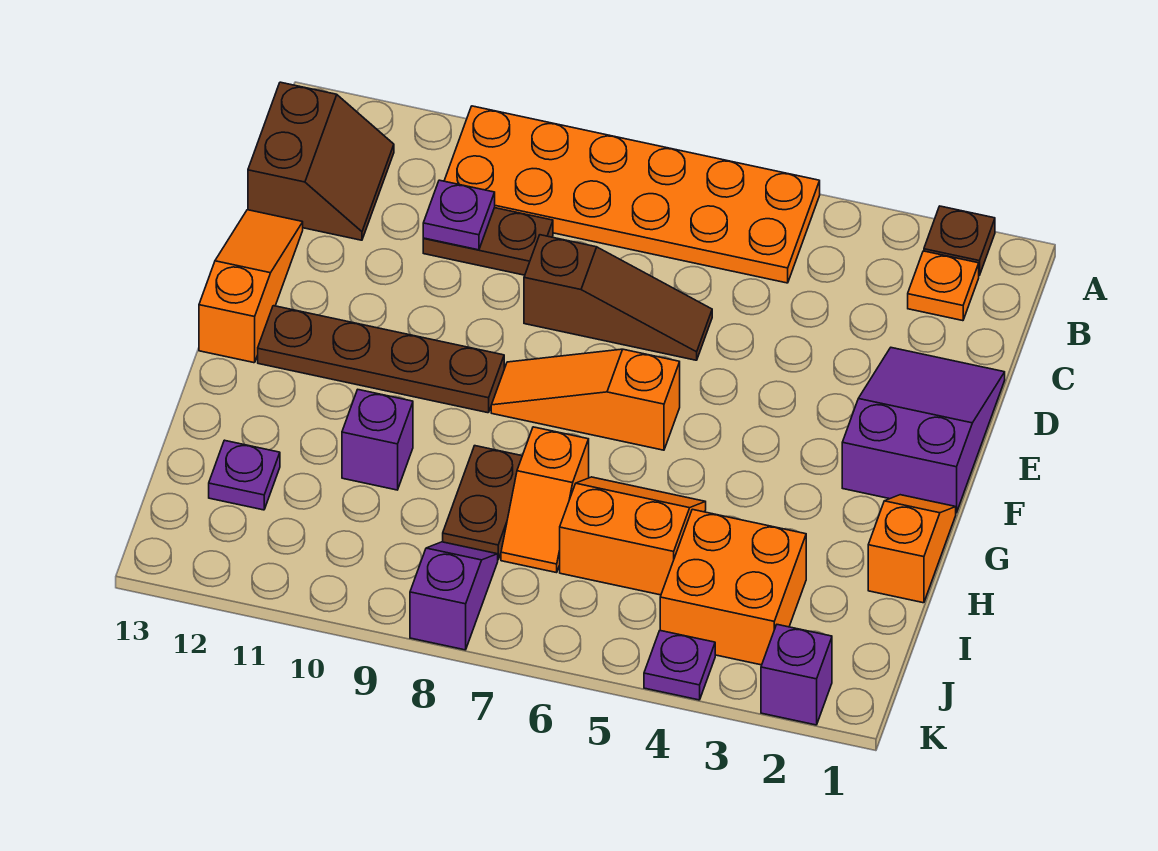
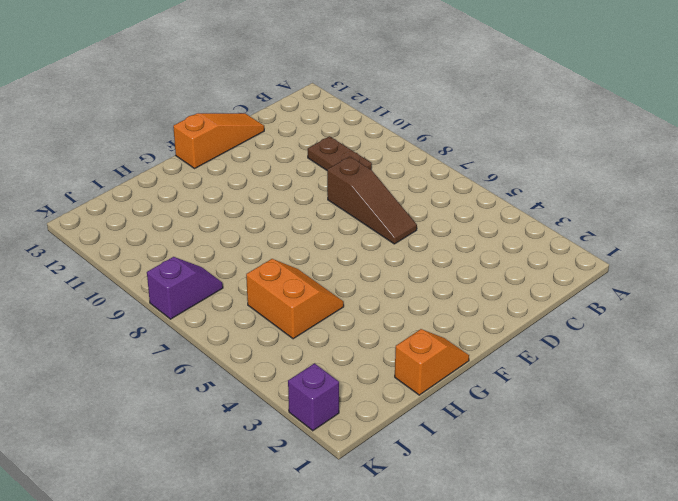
none -> brown plate A2 level 1
none -> orange plate A5:B10 level 1
none -> orange plate B2 level 1

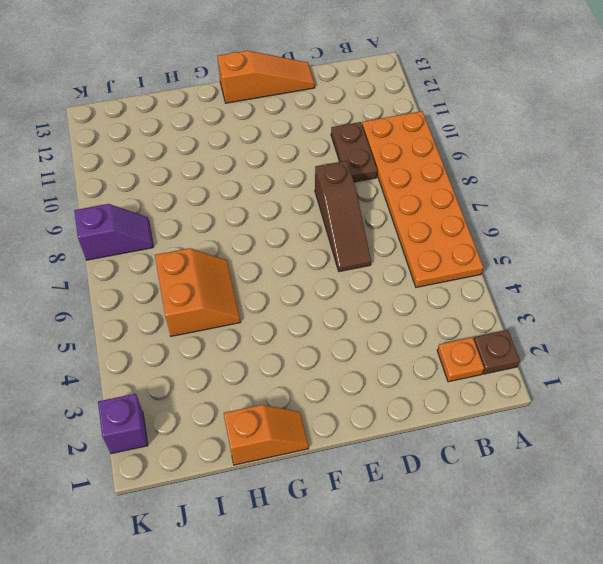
none -> brown slope B12:C13 level 1 top 13
none -> purple slope D1:F2 level 1 top F
none -> orange slope F6:F8 level 1 top 6

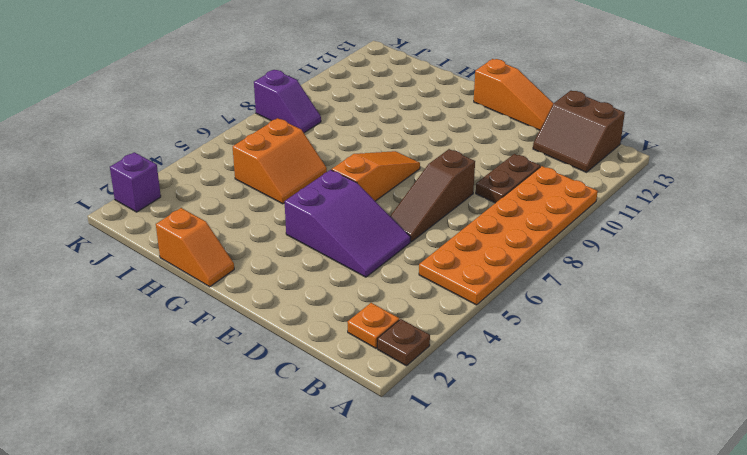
purple slope D4:F5 level 1 top F -> purple slope D1:F2 level 1 top F
none -> brown plate F9:F12 level 1
none -> orange slope H7:I7 level 1 top H
none -> brown plate H8:I8 level 1

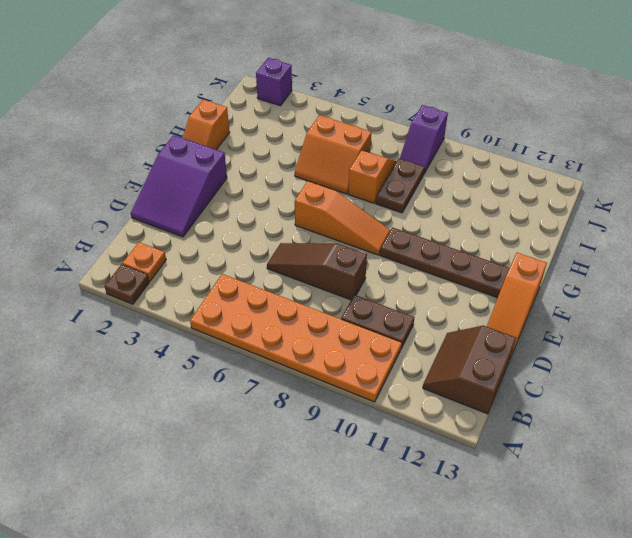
none -> purple brick H10 level 1
none -> orange brick I3:J4 level 1
none -> purple plate I12 level 1

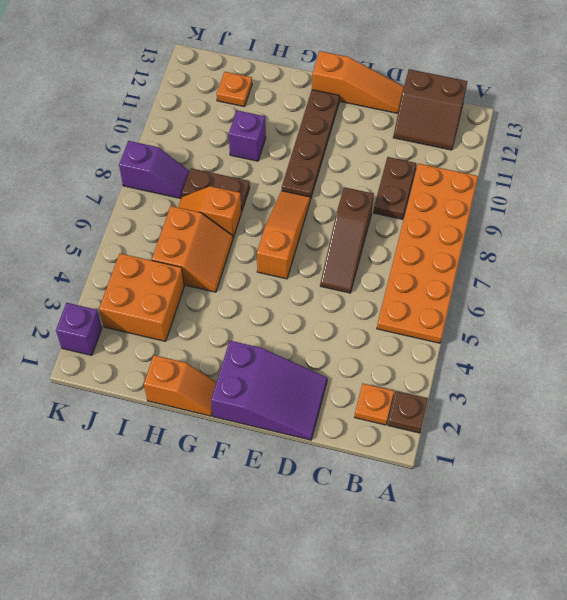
orange plate I12 level 1 -> purple plate I12 level 1
none -> purple plate K4 level 1
none -> purple plate C10 level 2

